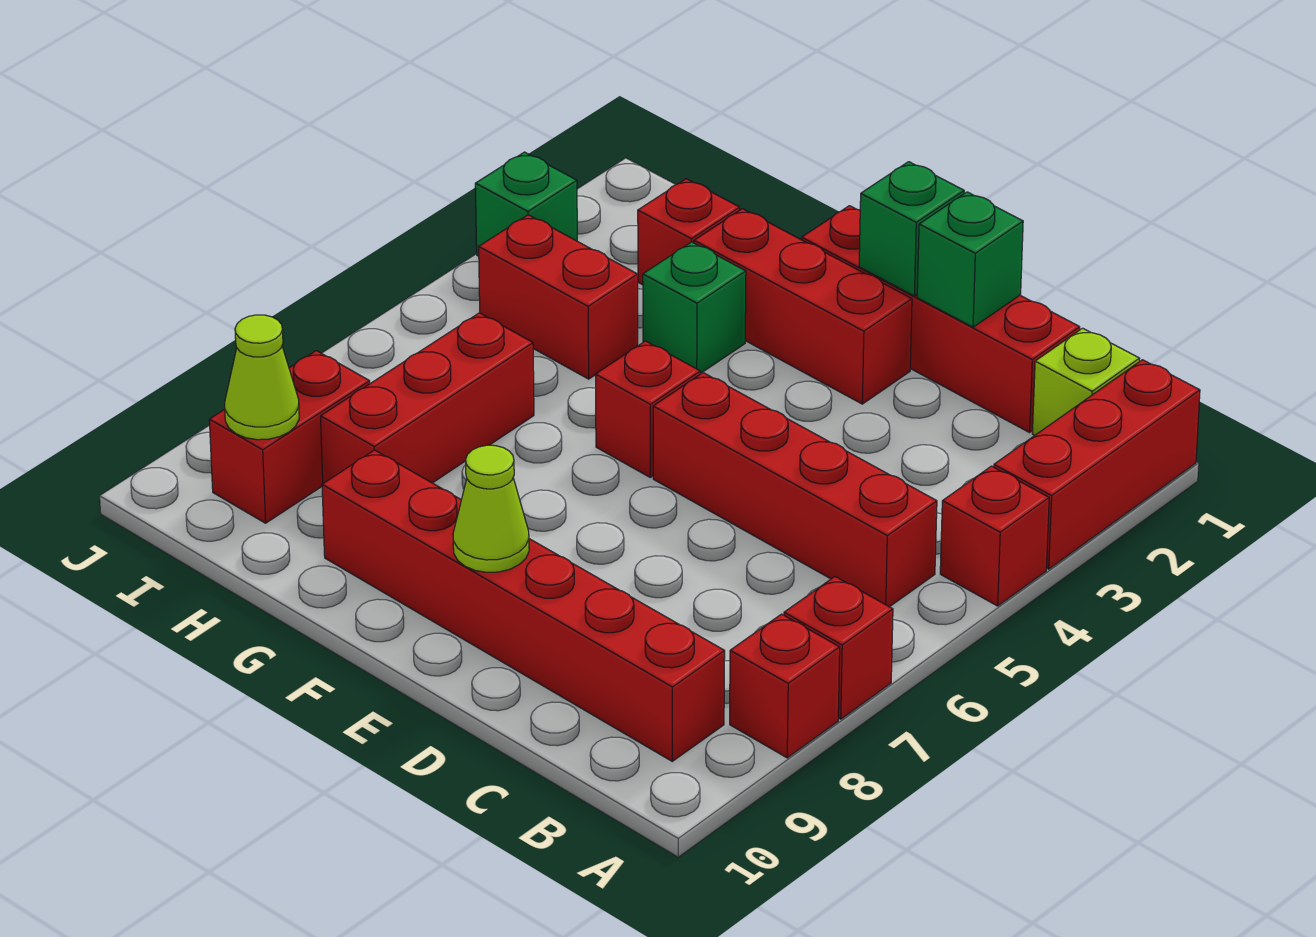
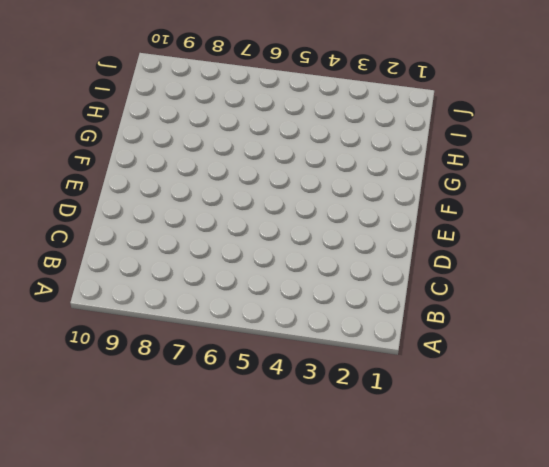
none -> red brick A1:A3 level 1
none -> red brick A4 level 1
none -> red brick A7 level 1

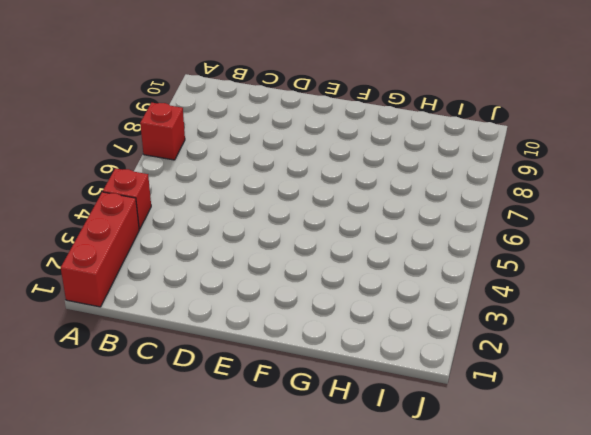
none -> red brick A8 level 1
none -> lime brick B1 level 1
none -> red brick B5:E5 level 1

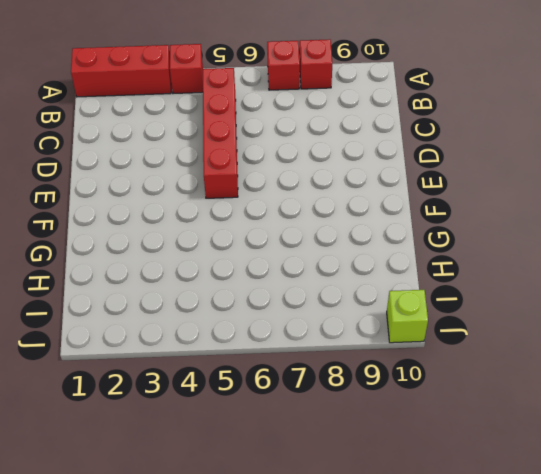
lime brick J10 level 1 -> lime brick B1 level 1
none -> red brick B9:G9 level 1
none -> red brick C1:F1 level 1
none -> red brick E2:G2 level 1

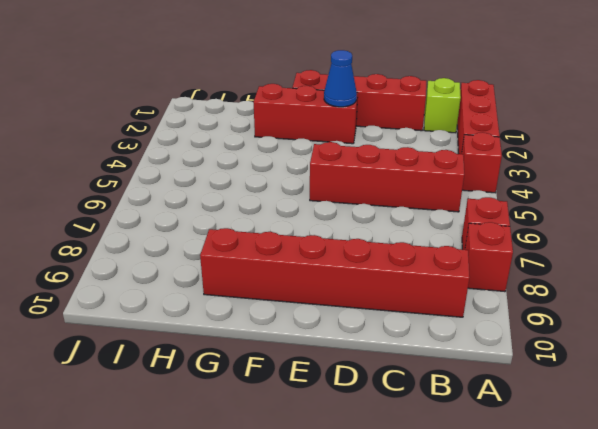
blue cone E2 level 2 -> none
none -> red brick F5 level 1
none -> green brick G3 level 1
none -> red brick H2 level 1

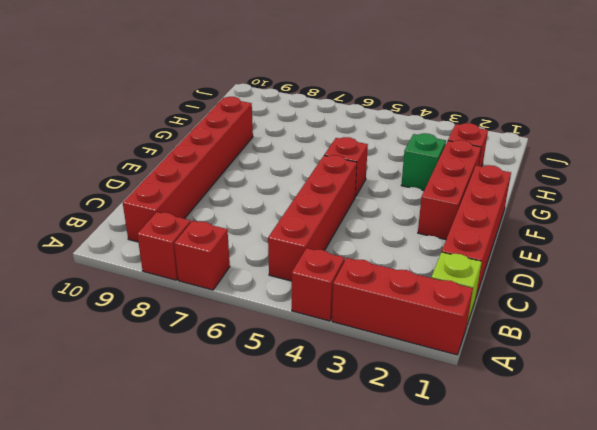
none -> red brick H4:I4 level 1
none -> red brick H6:H8 level 1
none -> red brick I8:I9 level 1

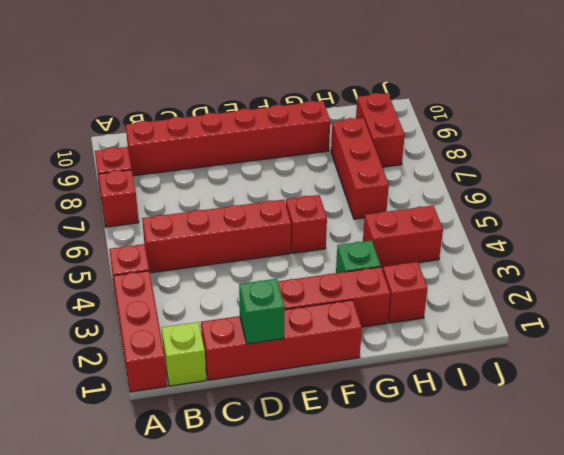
none -> green brick J3 level 1
none -> green brick E1 level 2
none -> lime cone E9 level 2

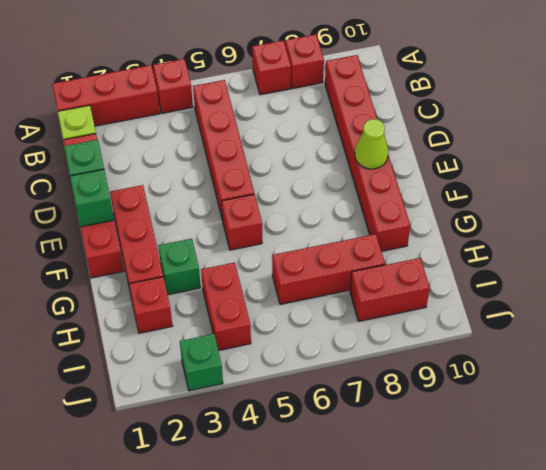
none -> lime cone I9 level 2

